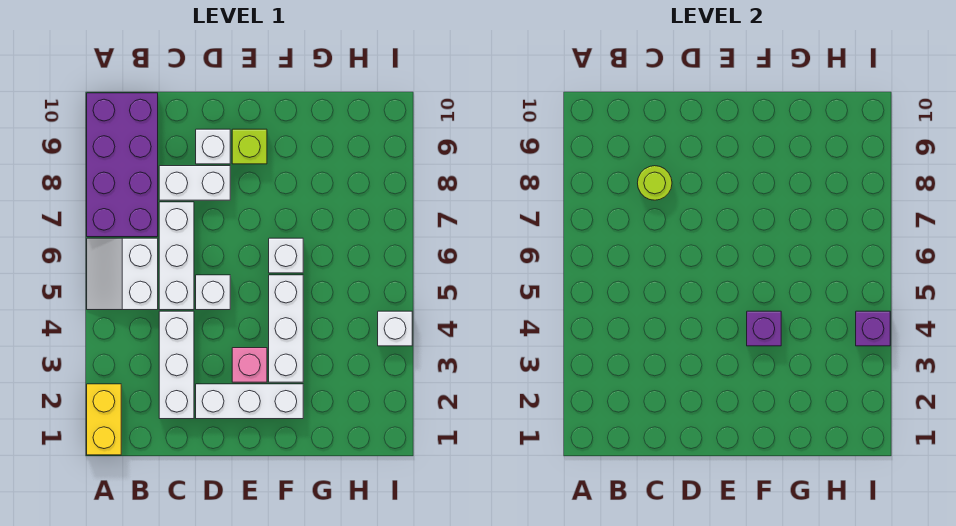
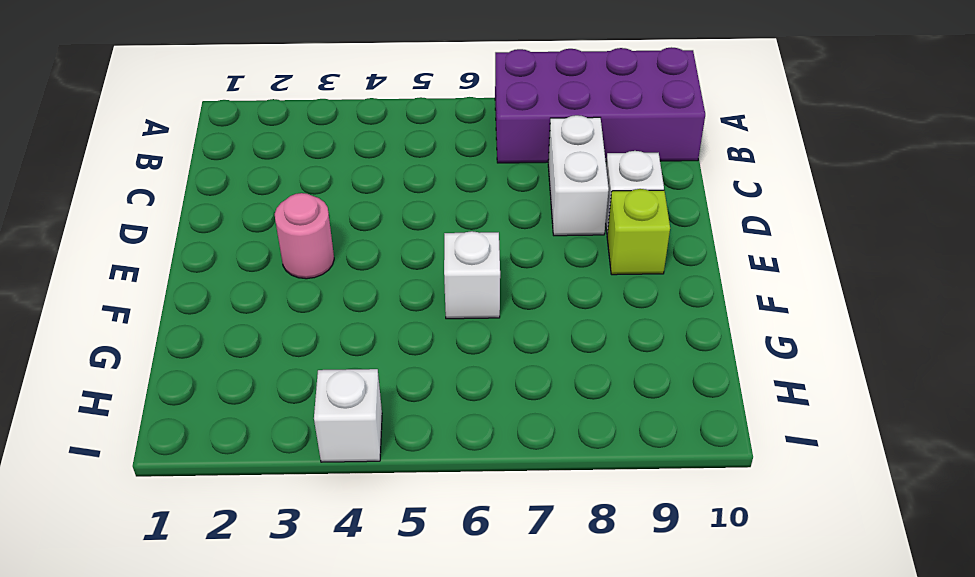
pink round brick E3 level 1 -> pink brick E3 level 1
none -> yellow brick A1:A2 level 1
none -> white slope A5:B6 level 1 top B
none -> white brick C2:C4 level 1

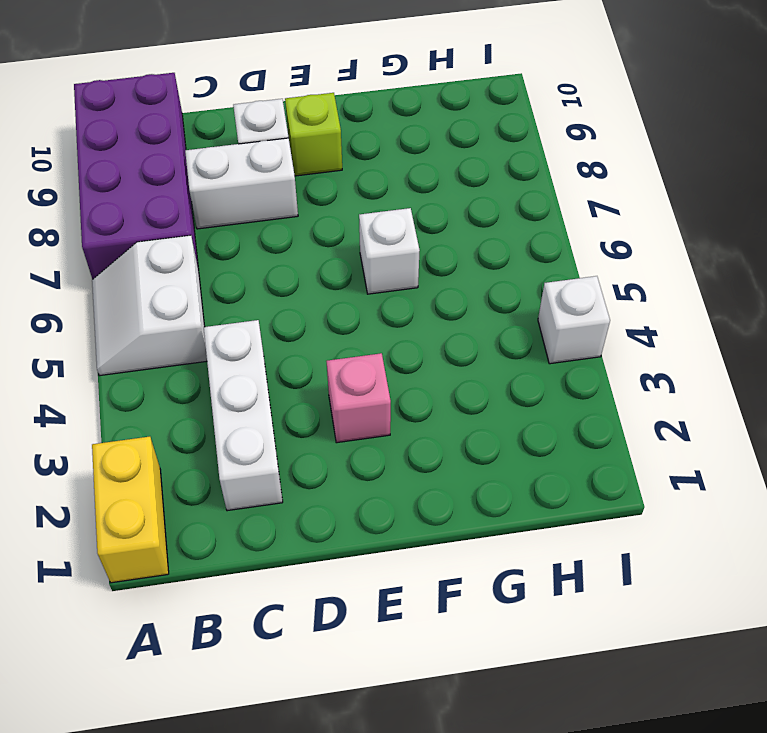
none -> white brick C5:C7 level 1
none -> white brick D2:F2 level 1
none -> white brick D5 level 1

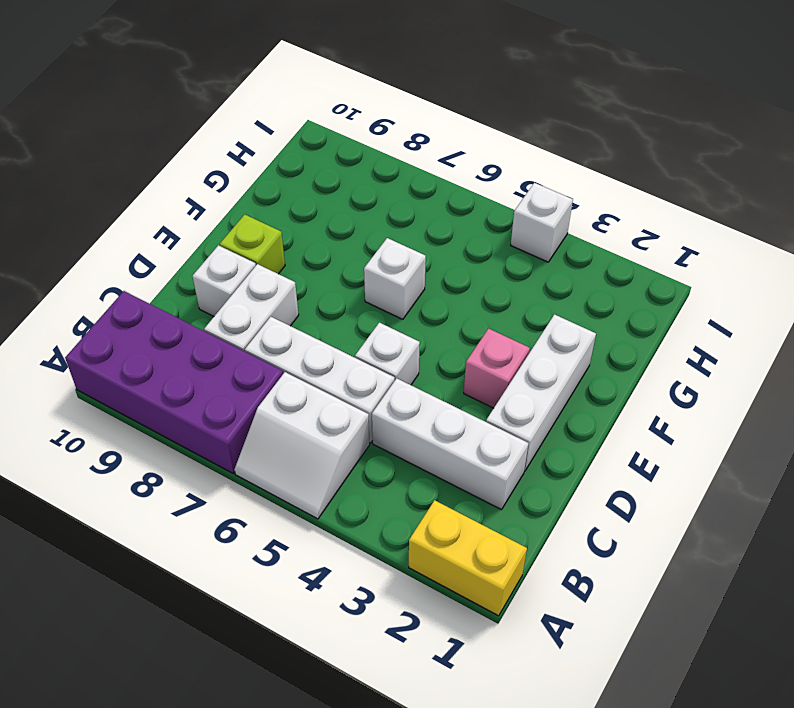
none -> white brick F3:F5 level 1
none -> lime round brick C8 level 2
none -> purple brick F4 level 2

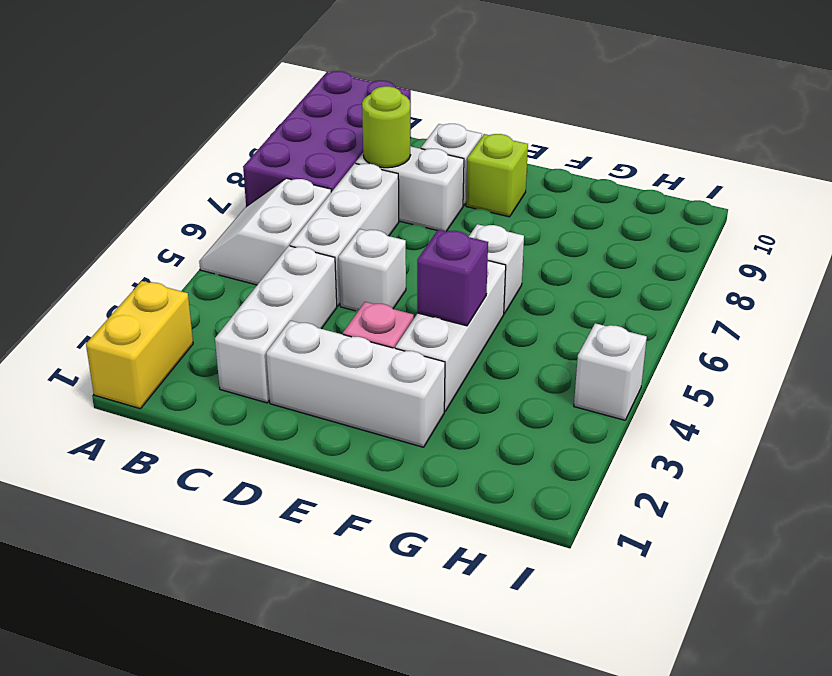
none -> purple brick I4 level 2

